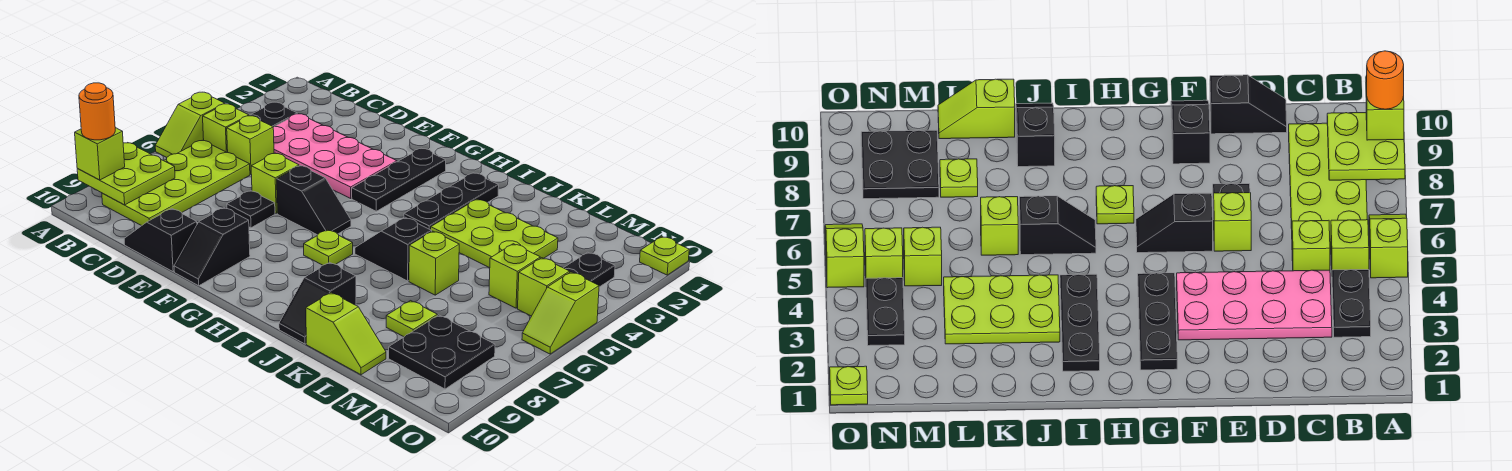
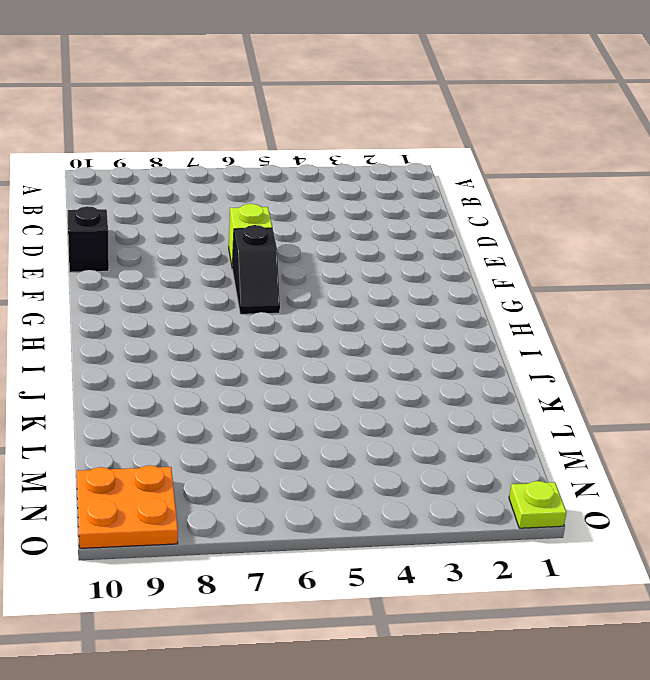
orange plate N9:O10 level 1 -> black plate M8:N9 level 1
none -> lime slope A5:A6 level 1 top 5
none -> black plate B3:B4 level 1
none -> lime brick B5 level 1

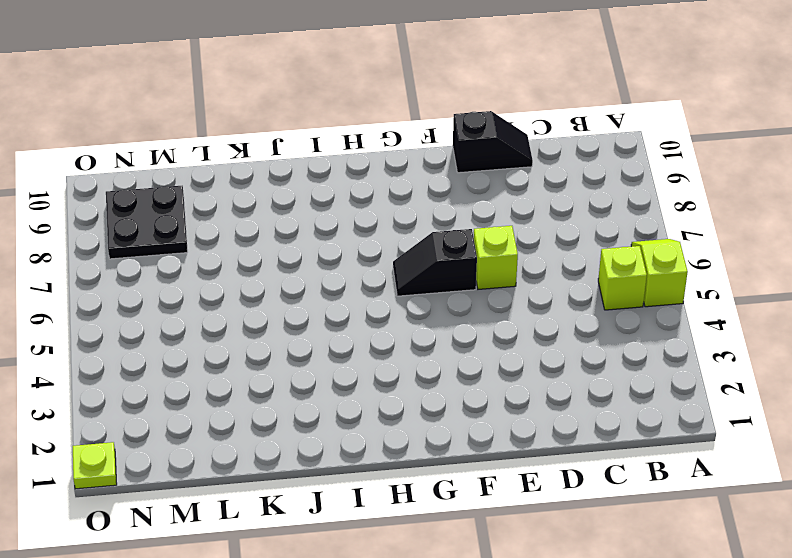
none -> black plate B3:B4 level 1
none -> lime plate B6:C9 level 1
none -> pink plate C3:F4 level 1

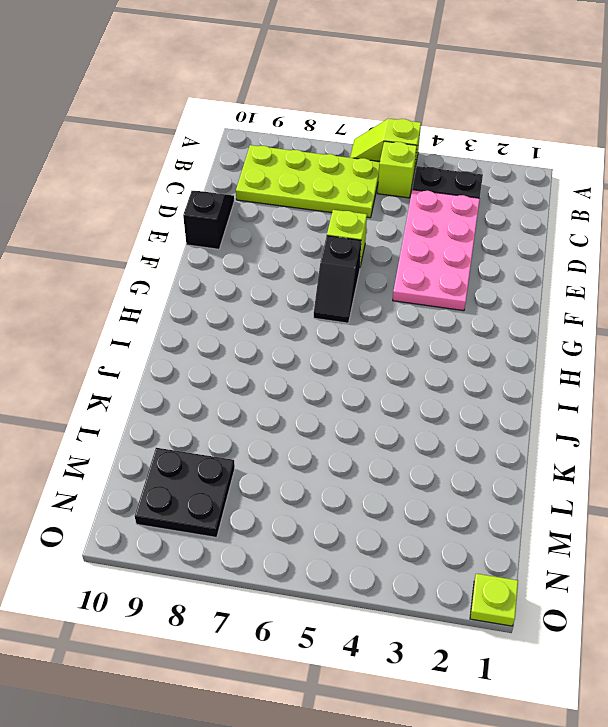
none -> lime brick C5 level 1
none -> black plate E7 level 1
none -> black slope F9:F10 level 1 top 9

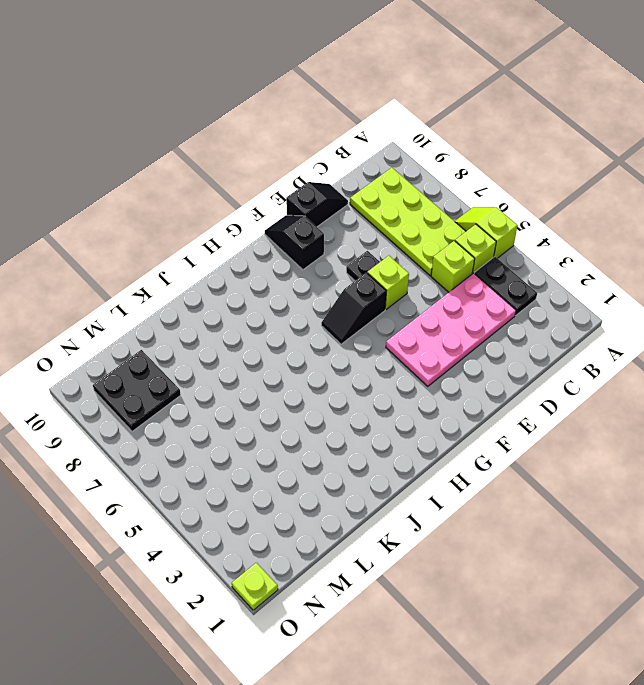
none -> black plate G2:G4 level 1
none -> lime plate H7 level 1
none -> black plate I2:I4 level 1

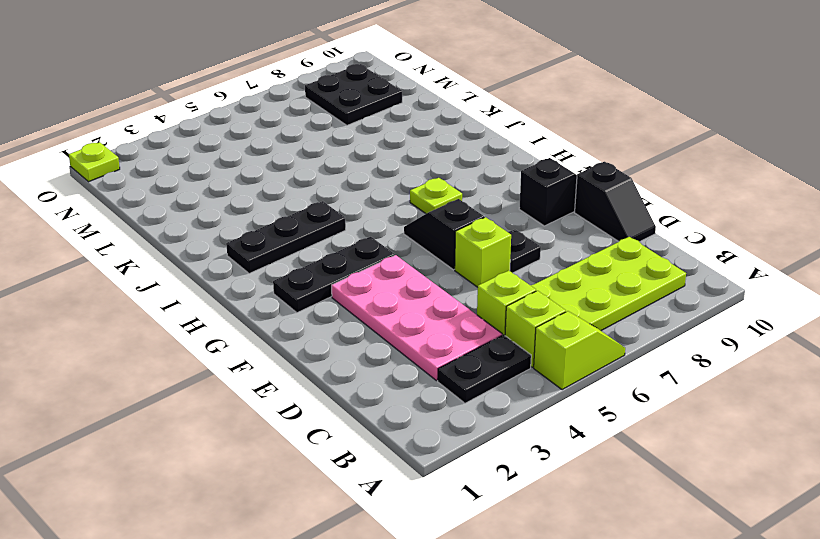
none -> black slope I6:J6 level 1 top J
none -> lime plate J3:L4 level 1
none -> black slope J9:J10 level 1 top 9

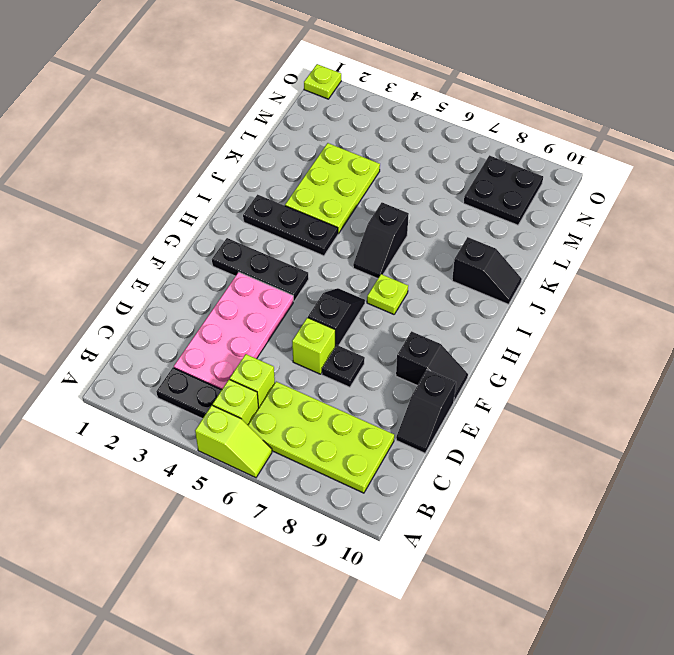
none -> lime brick K6 level 1
none -> lime slope K10:L10 level 1 top K
none -> lime plate L8 level 1

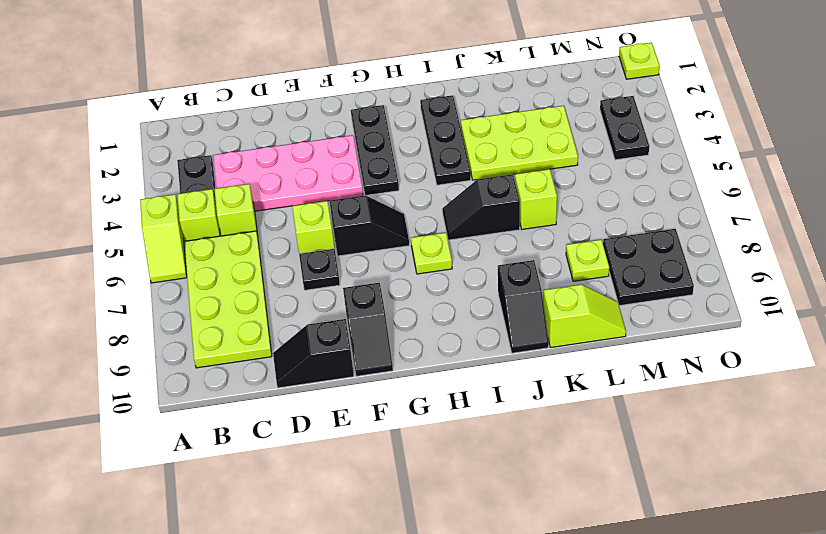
none -> lime brick M5 level 1
none -> lime brick N5 level 1
none -> lime slope O5:O6 level 1 top 5

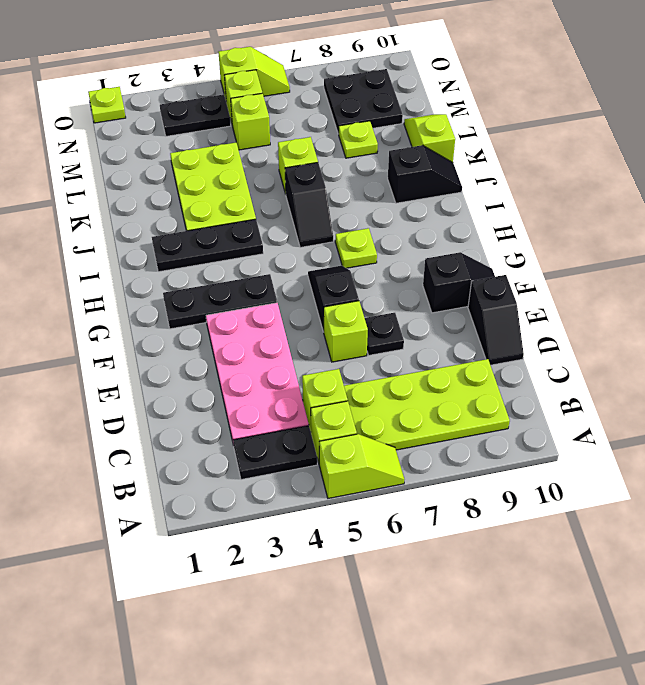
none -> lime plate A8:B9 level 2
none -> lime brick A9 level 3
none -> orange round brick A9 level 4

